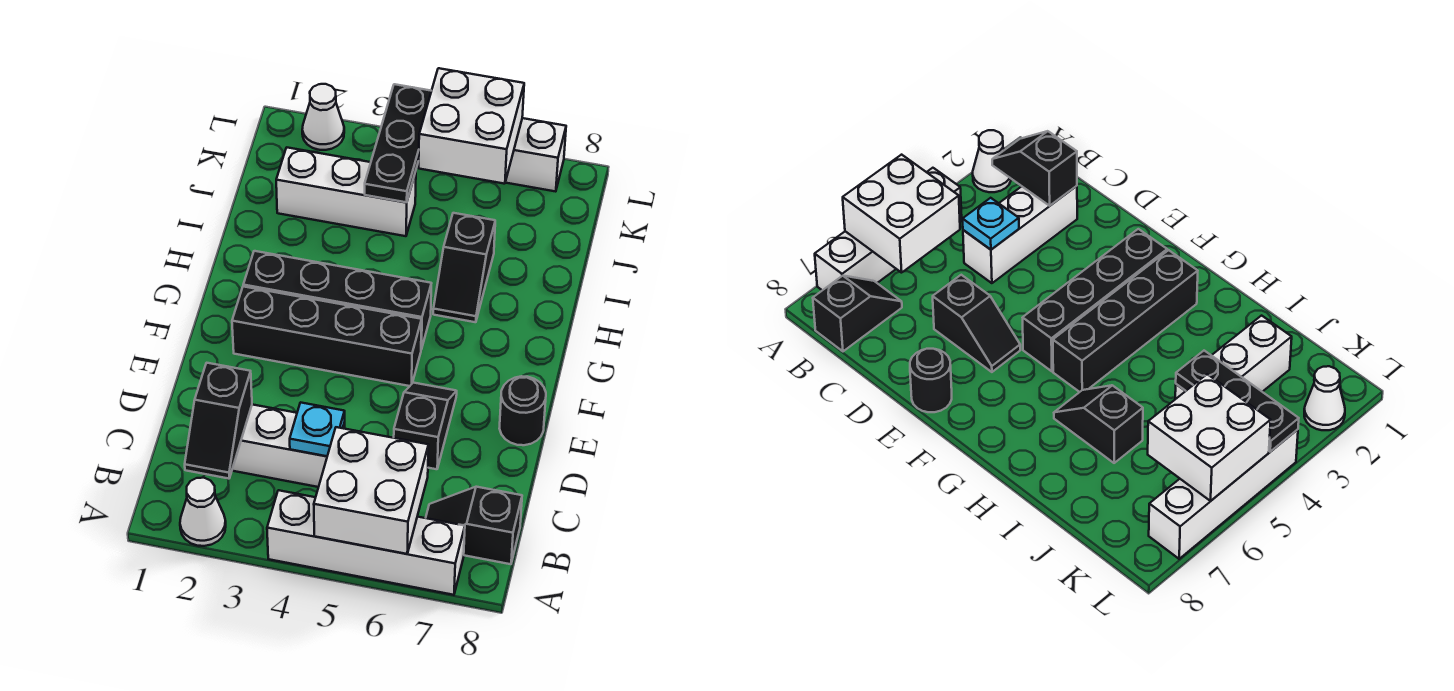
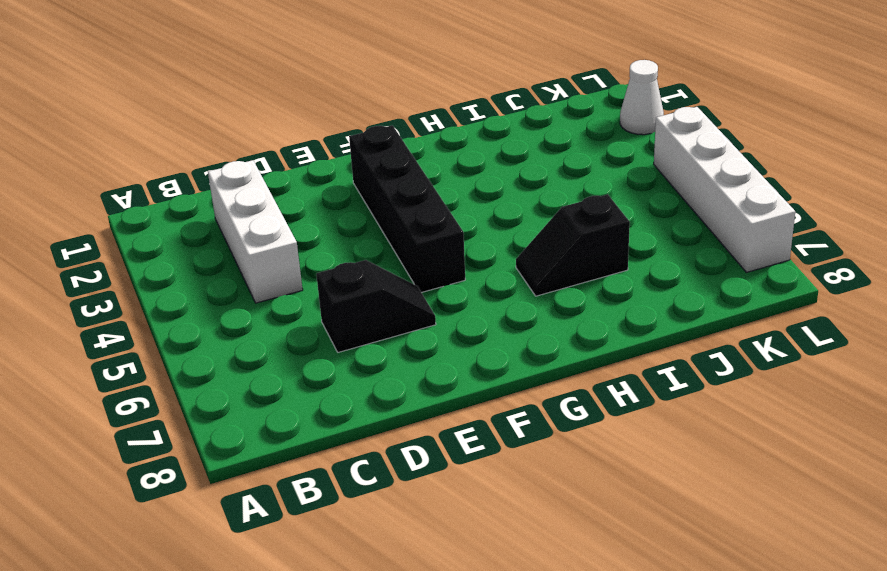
none -> white cone A2 level 1
none -> white brick A4:A7 level 1
none -> black slope B7:B8 level 1 top 8

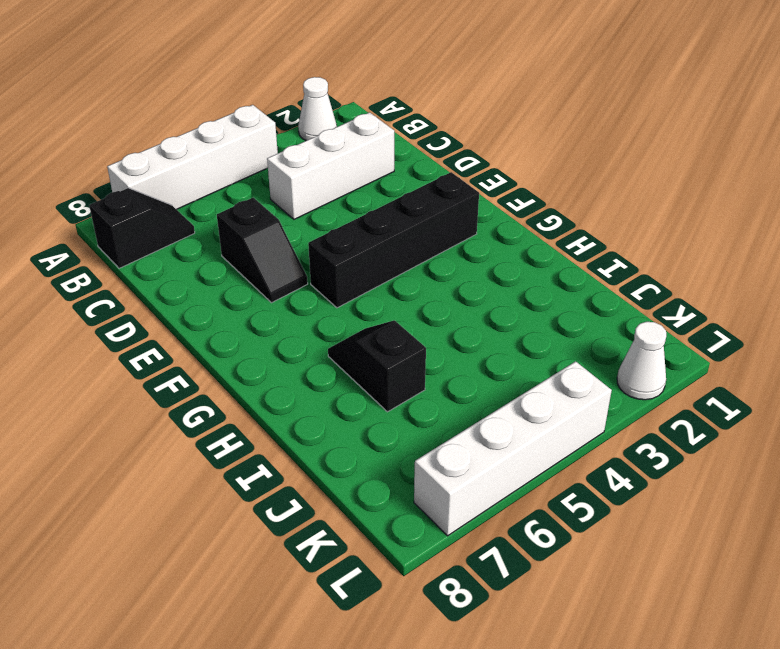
none -> black round brick E8 level 1
none -> black brick G2:G5 level 1
none -> white brick J2:J4 level 1

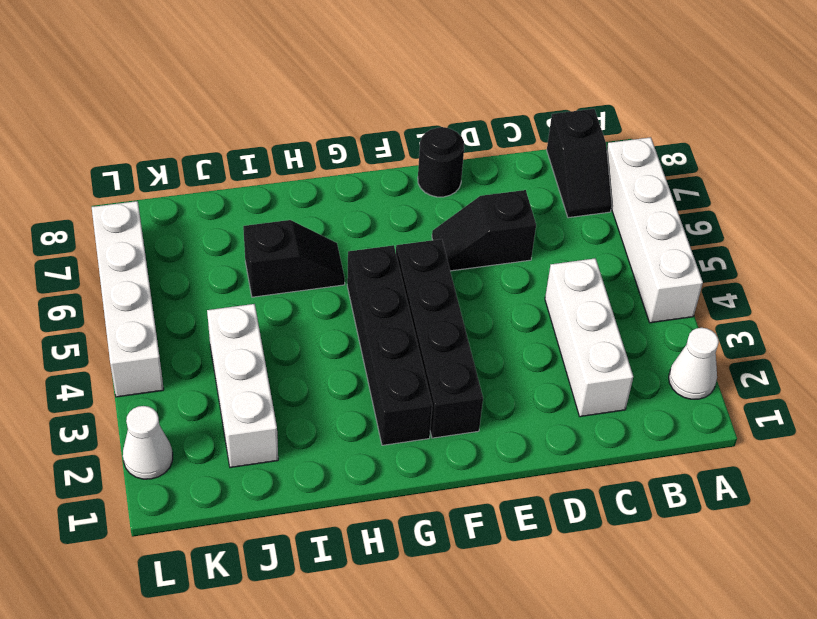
none -> white brick A5:B6 level 2
none -> black slope B2:C2 level 2 top C
none -> cyan plate C4 level 2

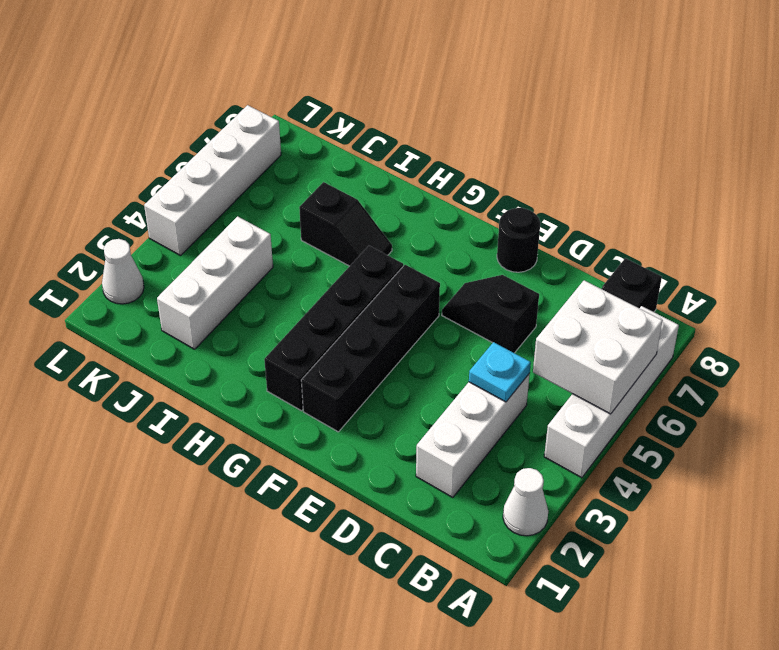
none -> black slope B2:C2 level 2 top C
none -> black plate J4:L4 level 2
none -> white brick K5:L6 level 2

